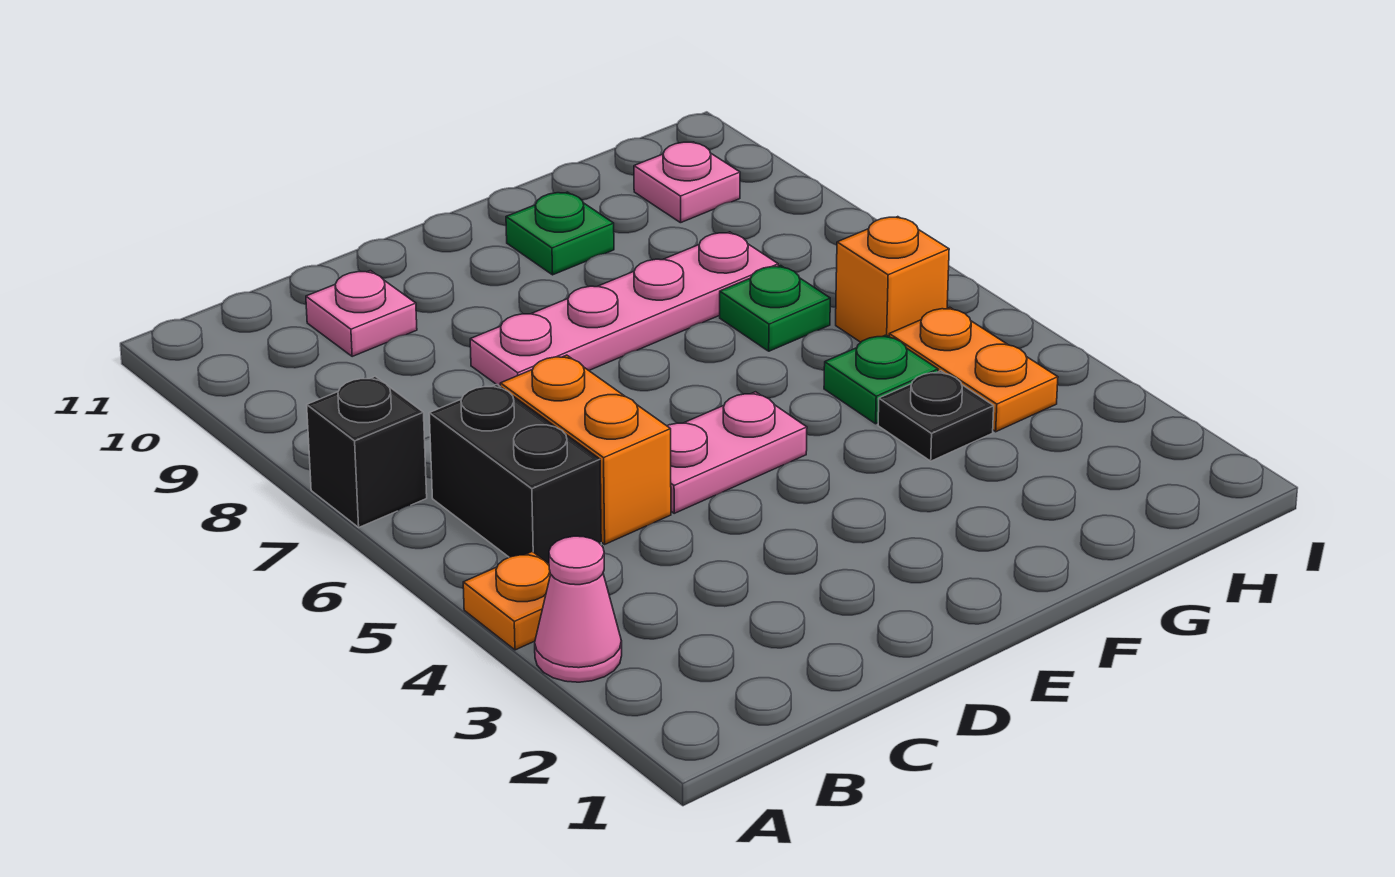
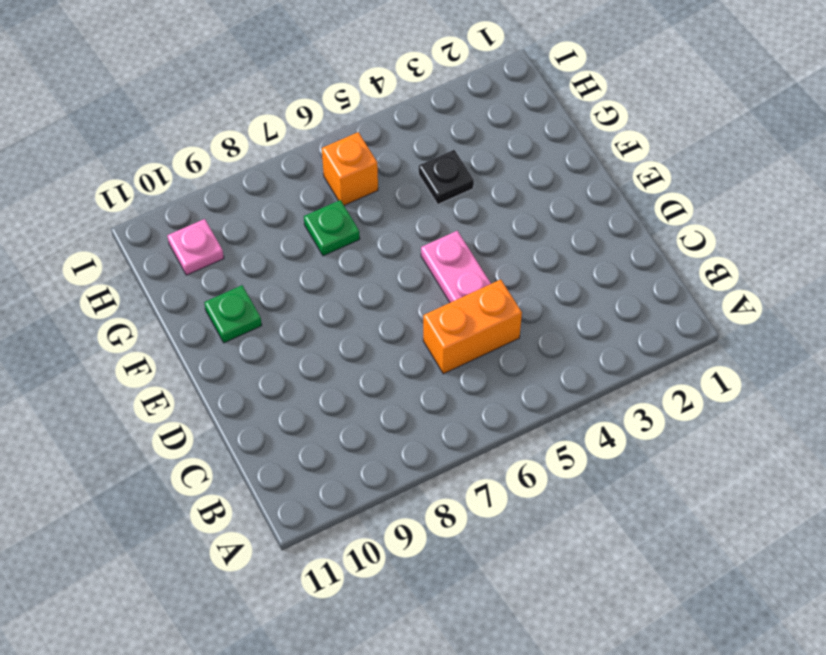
none -> pink cone A3 level 1
none -> orange plate A4 level 1
none -> black brick A7 level 1

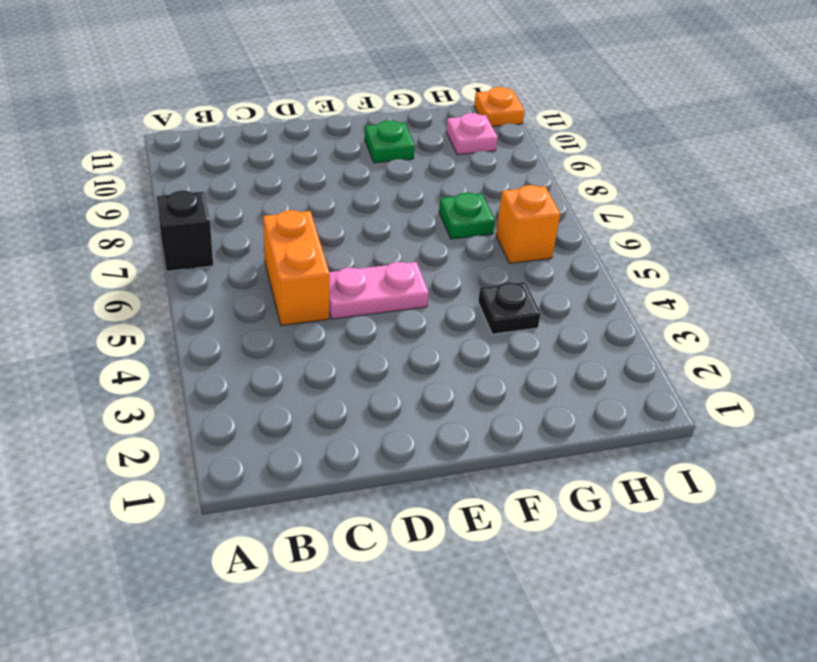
orange plate I11 level 1 -> orange plate A4 level 1
none -> pink cone A3 level 1
none -> black brick B5:B6 level 1
none -> pink plate C10 level 1

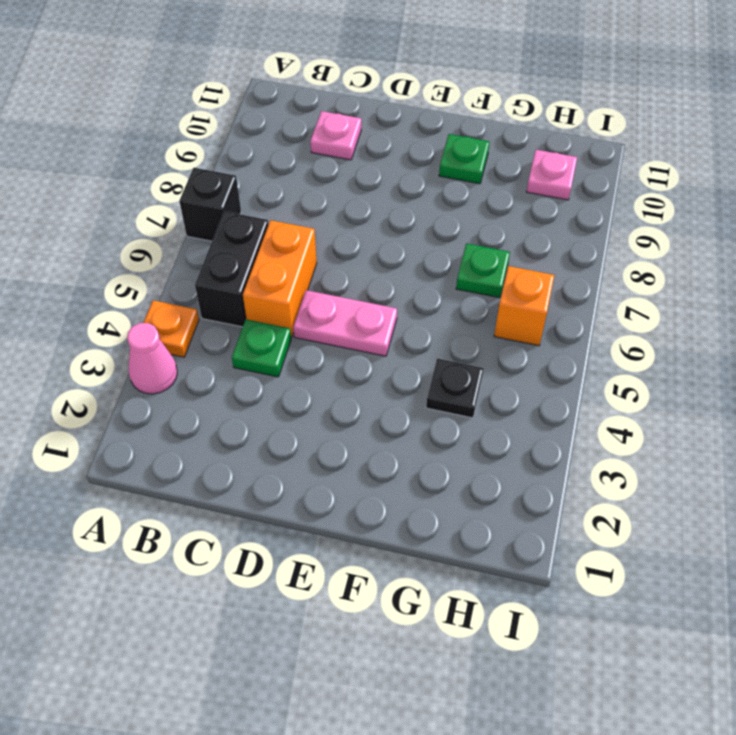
green plate C4 level 1 -> green plate G5 level 1
none -> pink plate D8:G8 level 1
none -> orange plate H4:H5 level 1

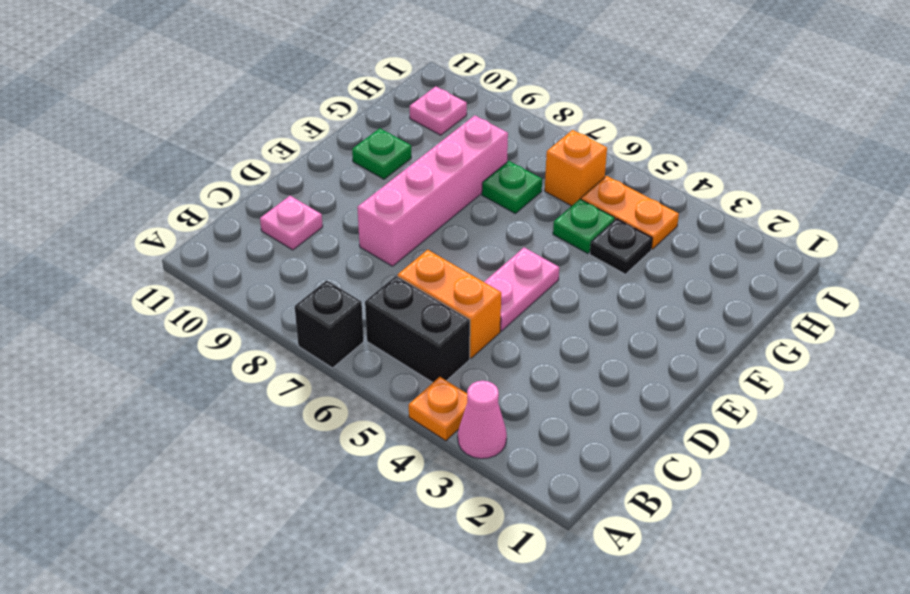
pink brick D8:G8 level 1 -> pink plate D8:G8 level 1

